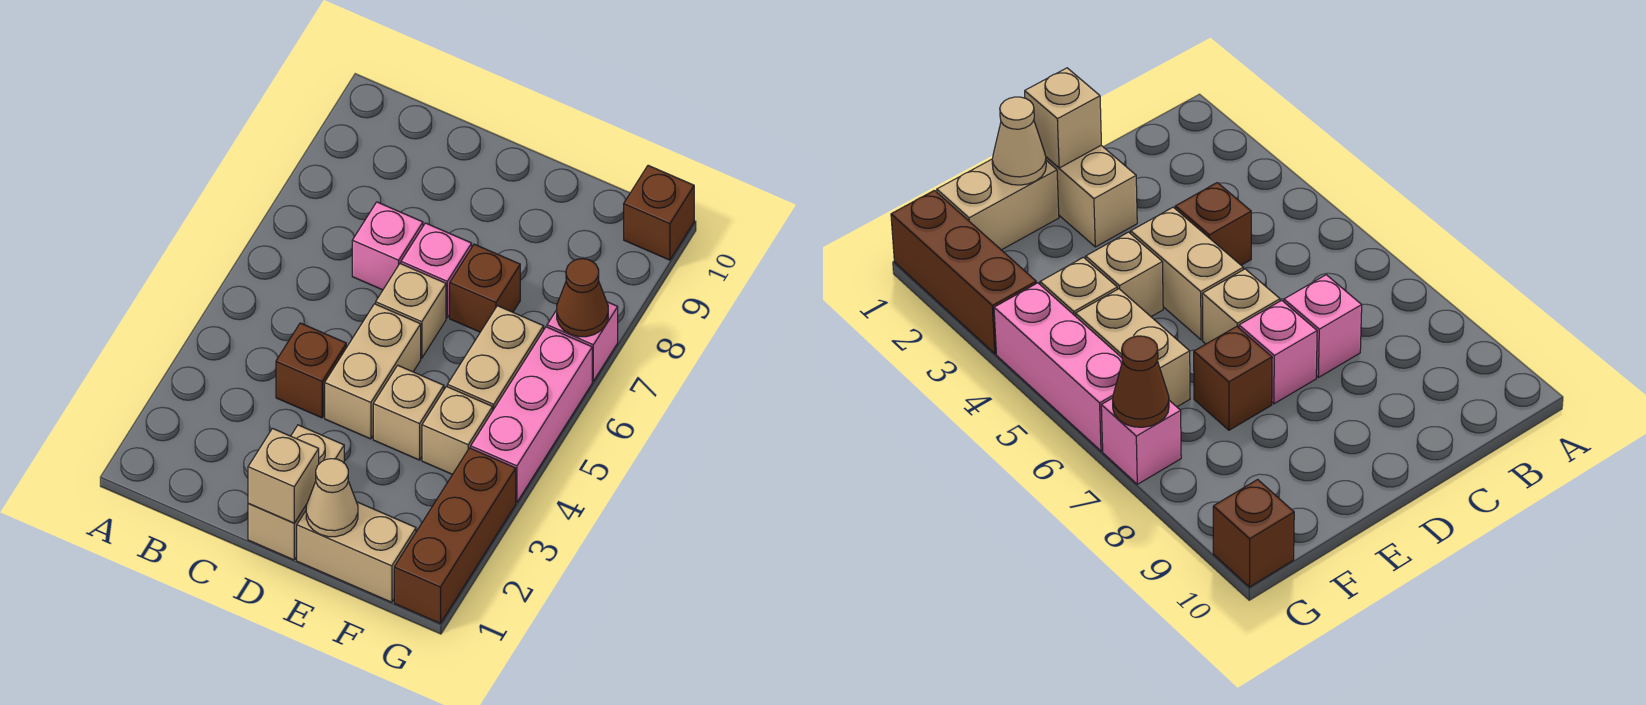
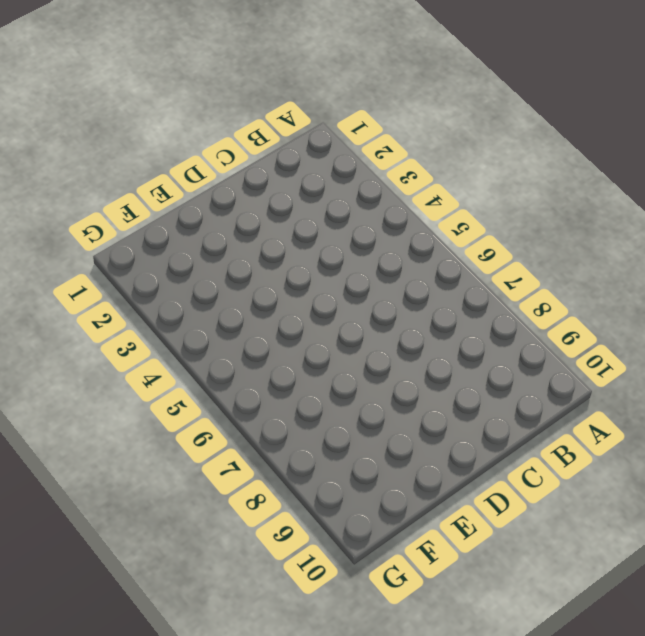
none -> brown brick C4 level 1
none -> pink brick C7 level 1
none -> tan brick D1:D2 level 1

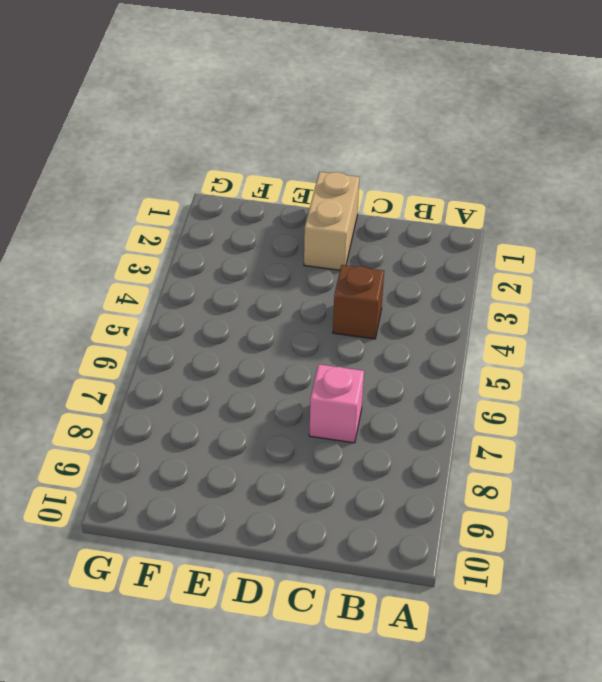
none -> tan brick D4:D5 level 1
none -> tan brick D6 level 1
none -> pink brick D7 level 1

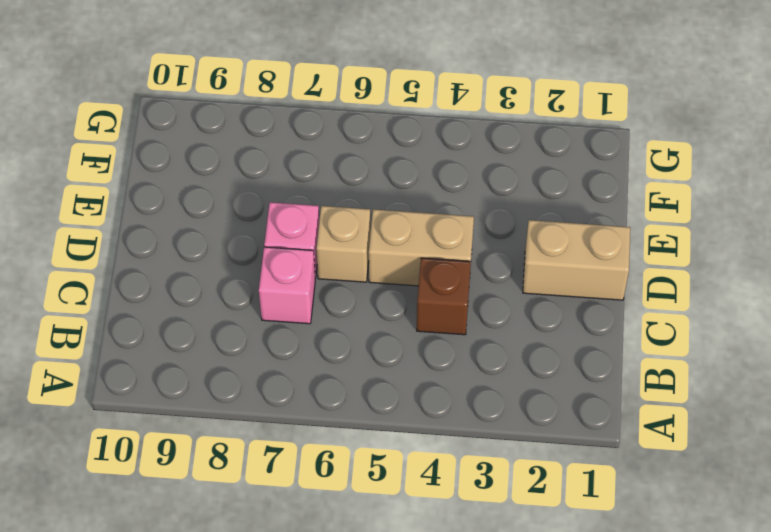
none -> tan brick E1:F1 level 1
none -> tan brick E4 level 1
none -> brown brick E7 level 1

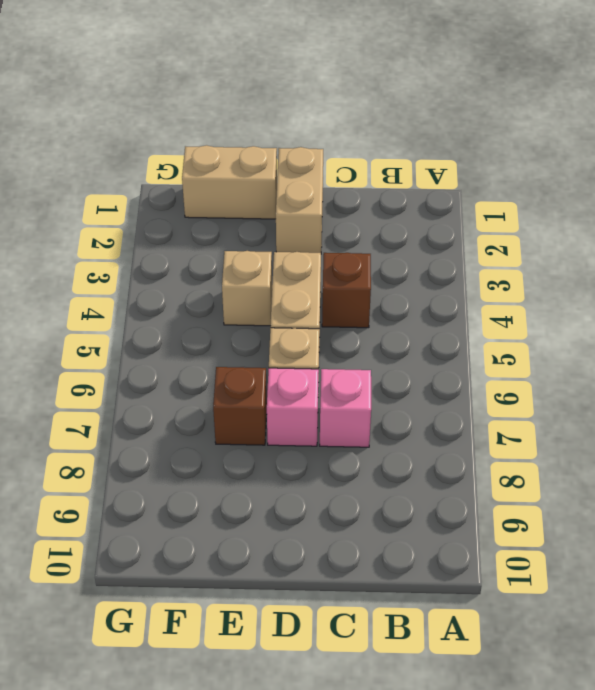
none -> tan brick F4 level 1
none -> tan brick F5:F6 level 1
none -> brown brick G1:G3 level 1

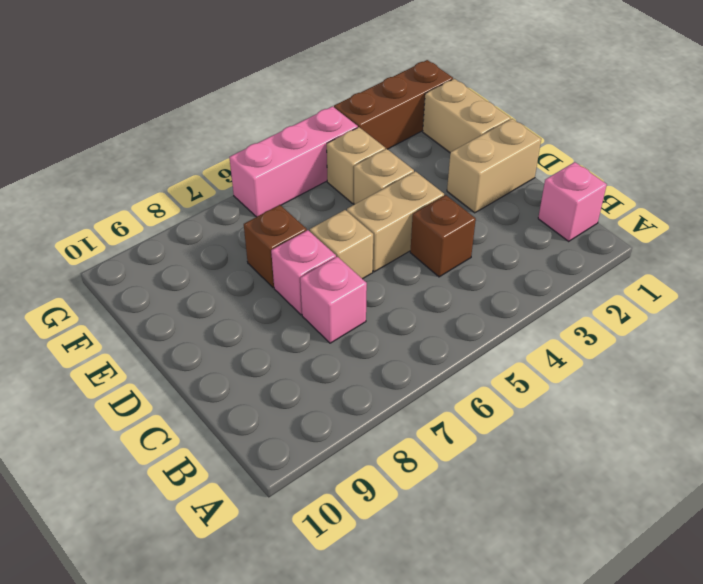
pink brick B1 level 1 -> pink brick G7 level 1
none -> tan brick F5:F6 level 1
none -> brown brick G10 level 1
none -> tan brick D1 level 2

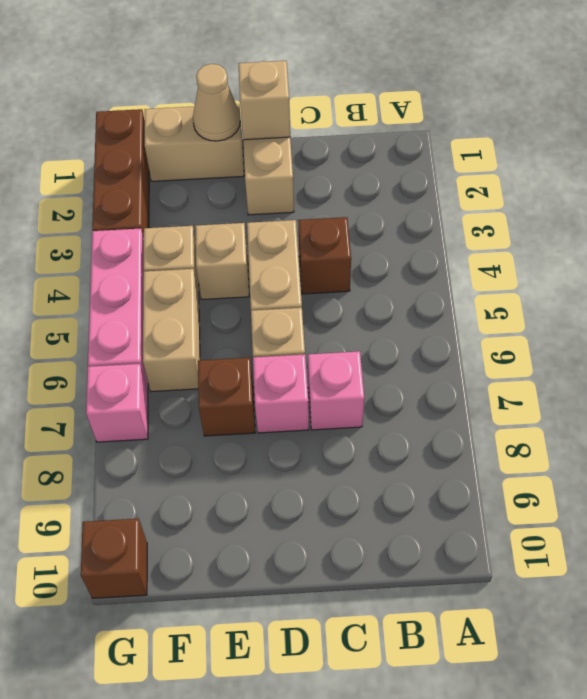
none -> brown cone G7 level 2

